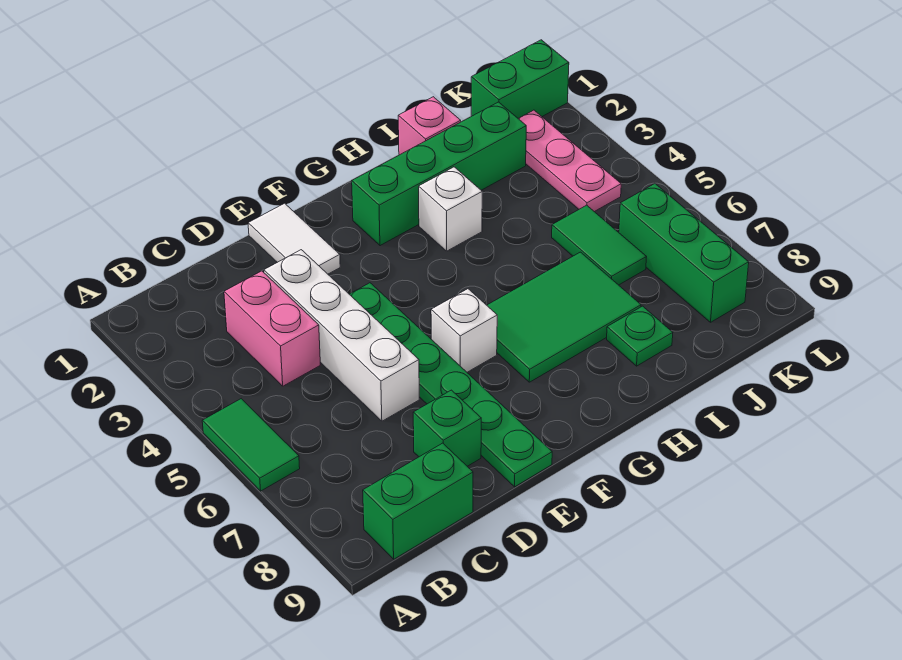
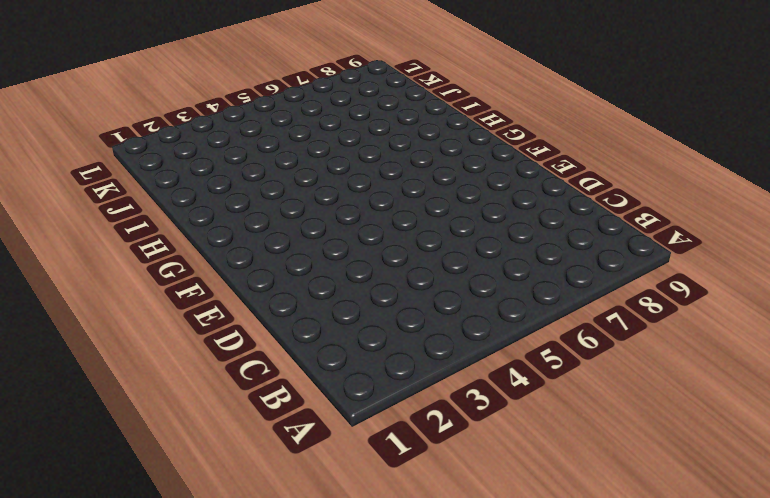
none -> green tile A5:A6 level 1
none -> green brick B9:C9 level 1
none -> pink brick C3:C4 level 1

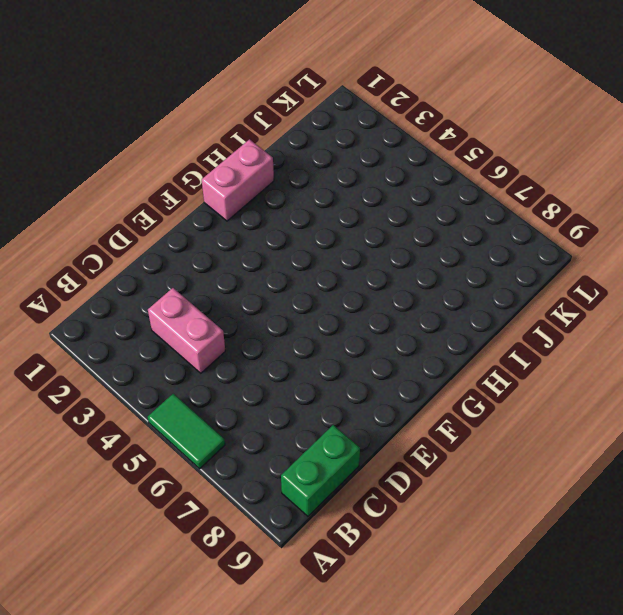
pink brick G1:H1 level 1 -> none
none -> white brick D3:D6 level 1
none -> green brick D8 level 1
none -> white tile E1:E2 level 1

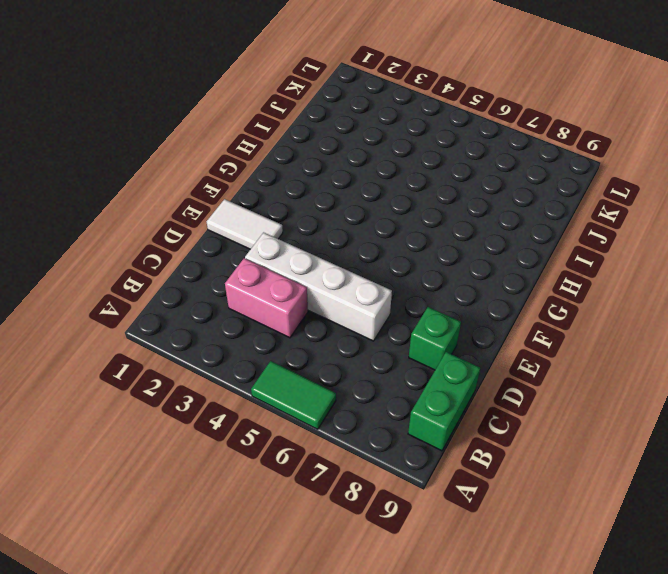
none -> green plate E4:E9 level 1
none -> white brick F6 level 1
none -> green brick G2:J2 level 1

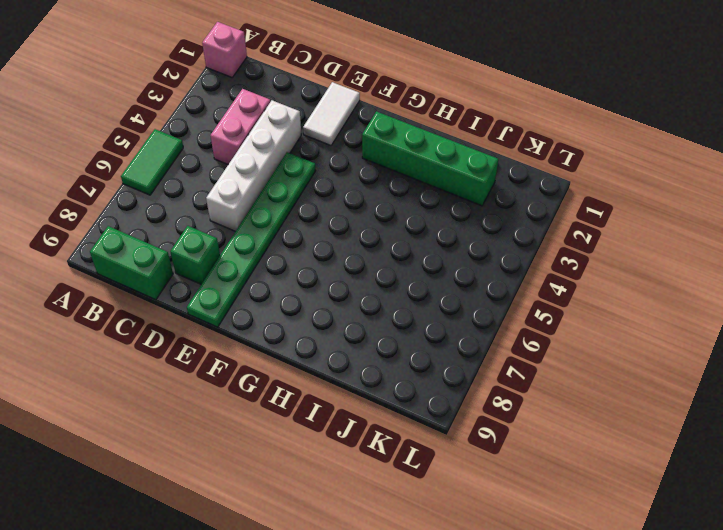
pink brick A1 level 1 -> pink brick I1 level 1
none -> white brick F6 level 1
none -> green tile G6:I7 level 1
none -> white brick H3 level 1

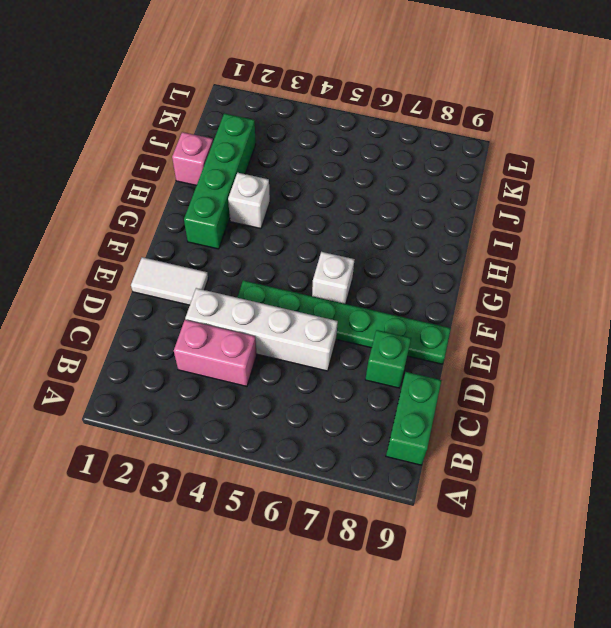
none -> green tile A5:A6 level 1
none -> green tile G6:I7 level 1
none -> green plate I8 level 1

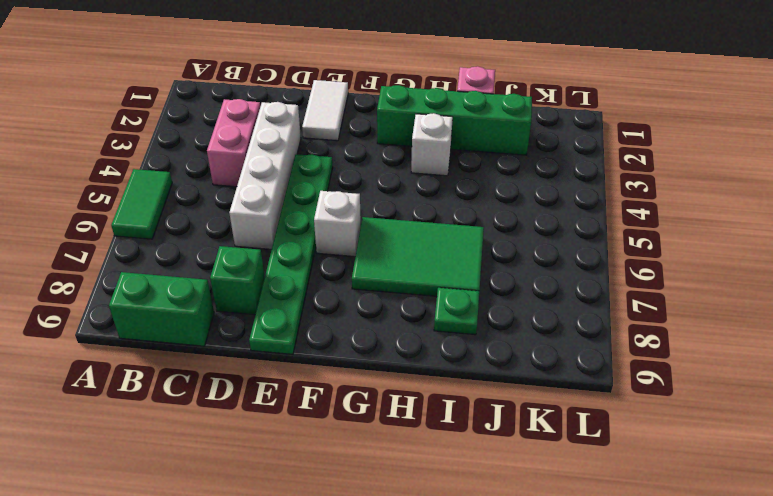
none -> green tile J5:J6 level 1
none -> green brick K1:L1 level 1
none -> pink plate K2:K4 level 1

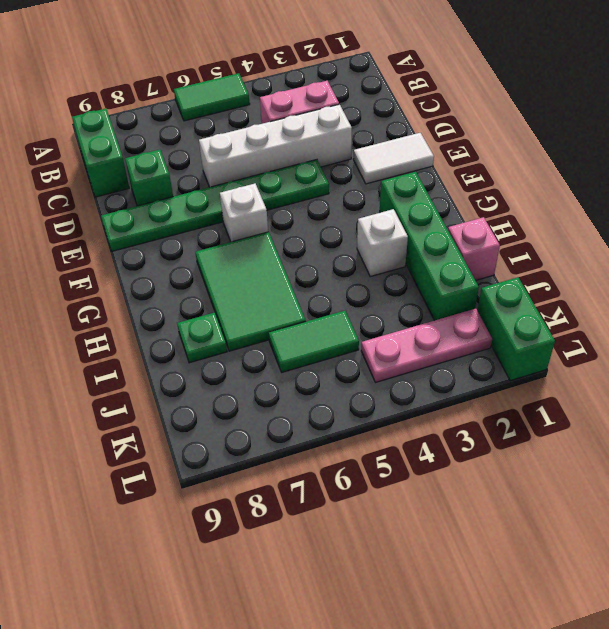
none -> green brick K6:K8 level 1

